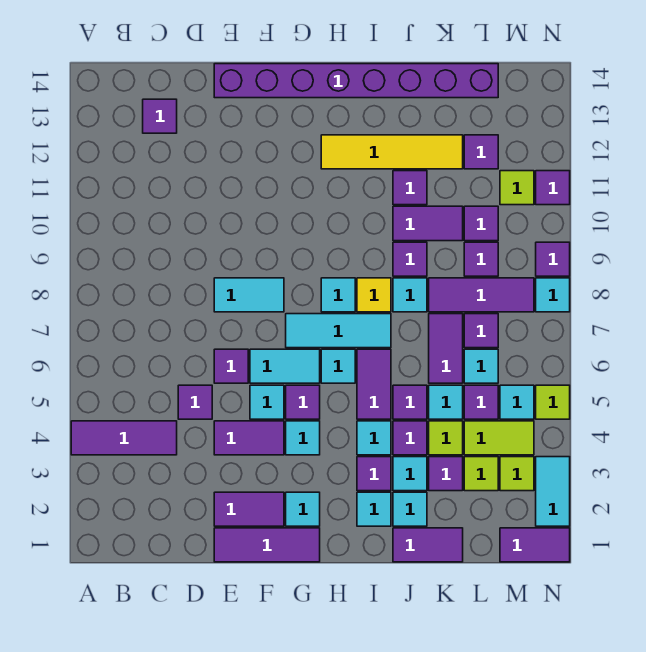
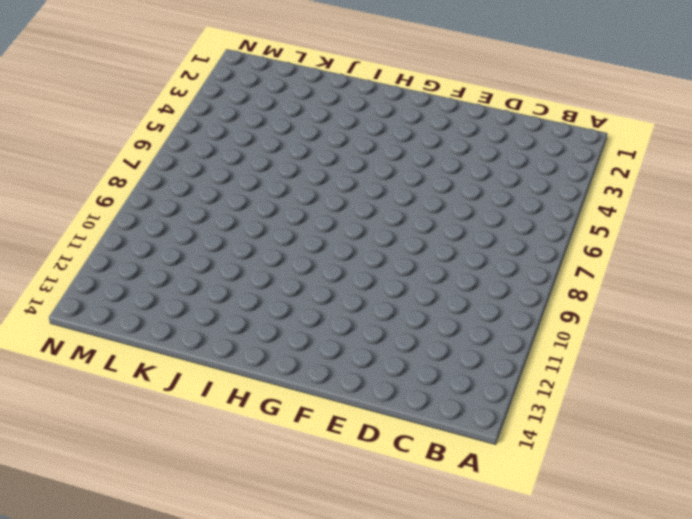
none -> purple tile A4:C4 level 1
none -> purple tile C13 level 1
none -> purple tile D5 level 1
none -> purple tile E1:G1 level 1

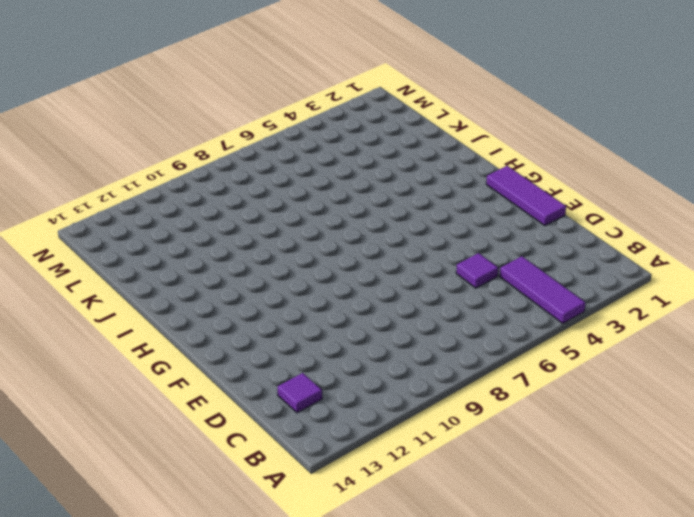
none -> purple tile E2:F2 level 1
none -> purple tile E4:F4 level 1
none -> purple tile E6 level 1
none -> cyan tile E8:F8 level 1

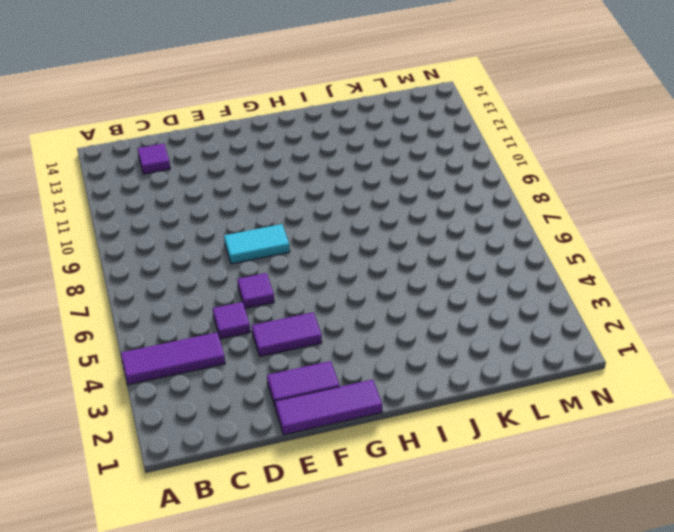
none -> purple brick E14:L14 level 1
none -> cyan tile F5 level 1
none -> cyan tile F6:G6 level 1
none -> cyan tile G2 level 1

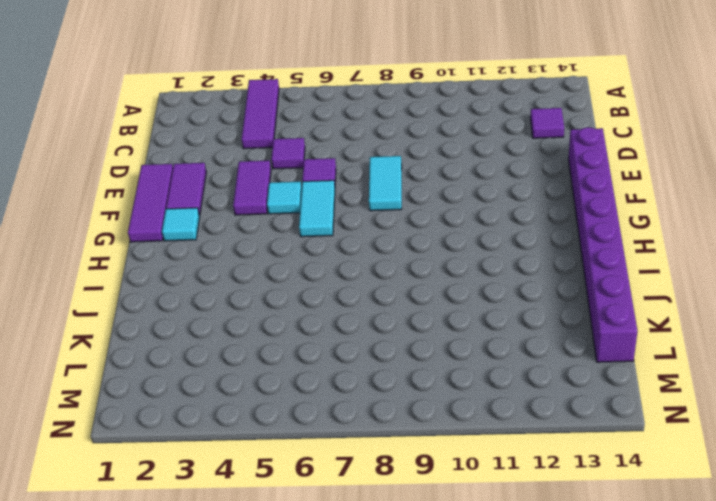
none -> cyan tile G4 level 1
none -> purple tile G5 level 1
none -> cyan tile G7:I7 level 1
none -> cyan tile H6 level 1

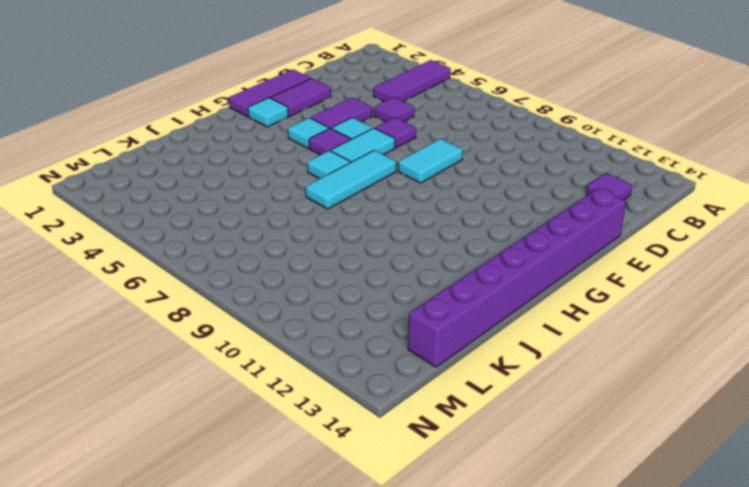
none -> cyan tile H8 level 1
none -> yellow tile H12:K12 level 1
none -> cyan tile I2 level 1
none -> purple tile I3 level 1

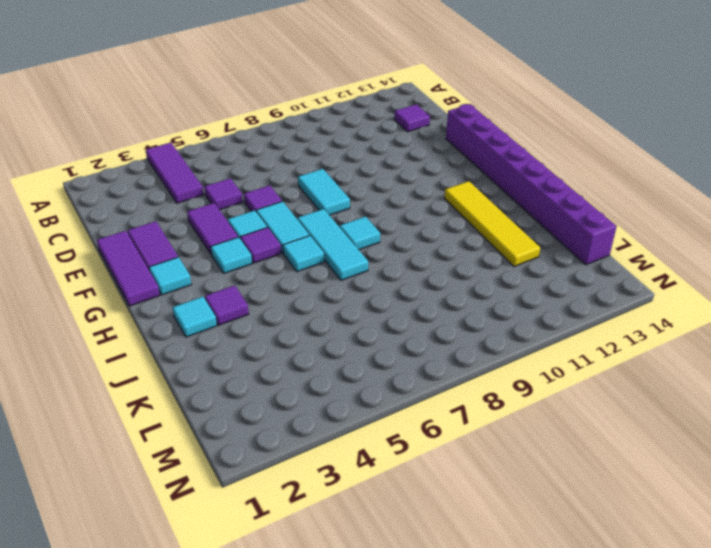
none -> cyan tile I4 level 1
none -> purple tile I5:I6 level 1
none -> yellow tile I8 level 1
none -> purple tile J1:K1 level 1

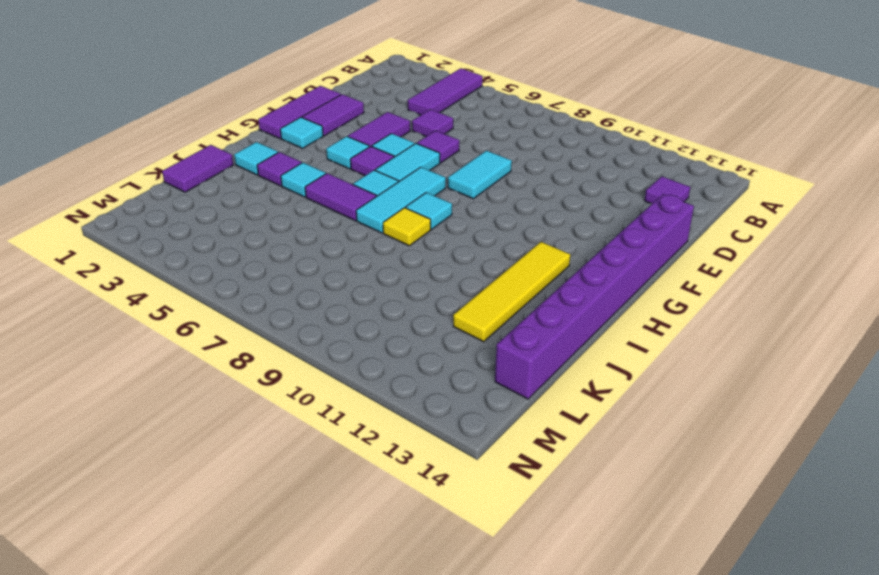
none -> cyan tile J2 level 1
none -> cyan tile J3 level 1
none -> purple tile J4 level 1
none -> purple tile J5 level 1

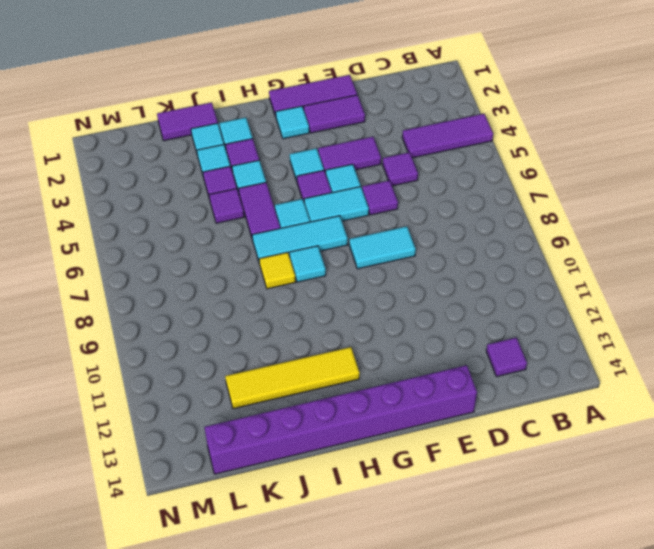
none -> cyan tile J8 level 1
none -> purple tile J9 level 1
none -> purple tile J10:K10 level 1
none -> purple tile J11 level 1

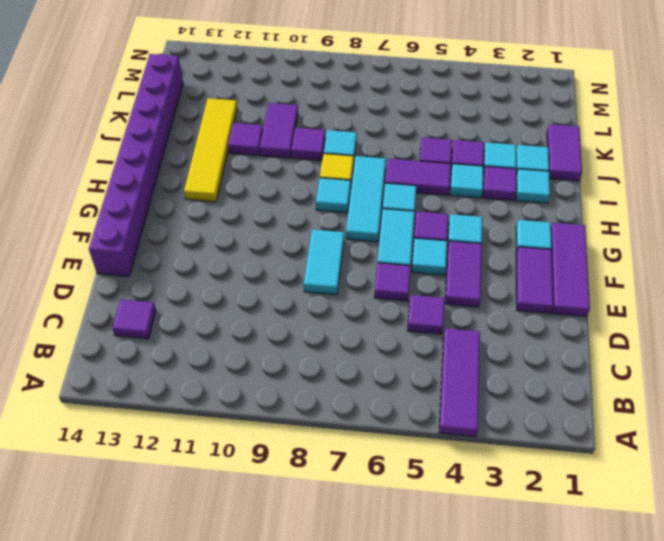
none -> purple tile K3 level 1
none -> lime tile K4 level 1
none -> cyan tile K5 level 1
none -> purple tile K6:K7 level 1

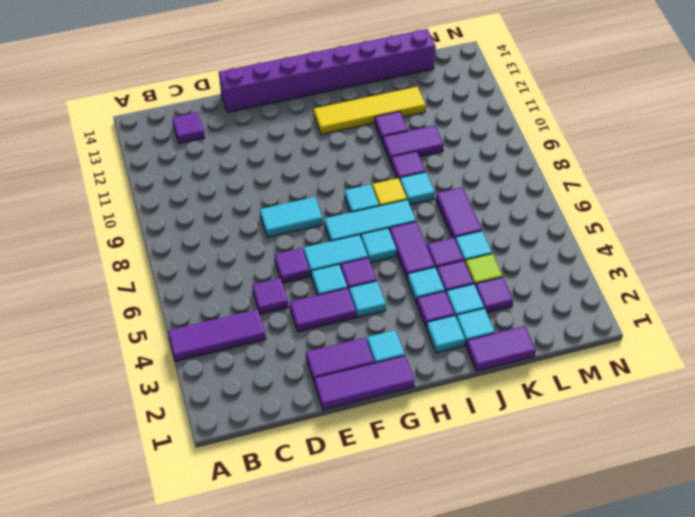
none -> purple tile K8:M8 level 1
none -> lime tile L3 level 1
none -> lime tile L4:M4 level 1
none -> purple tile L5 level 1

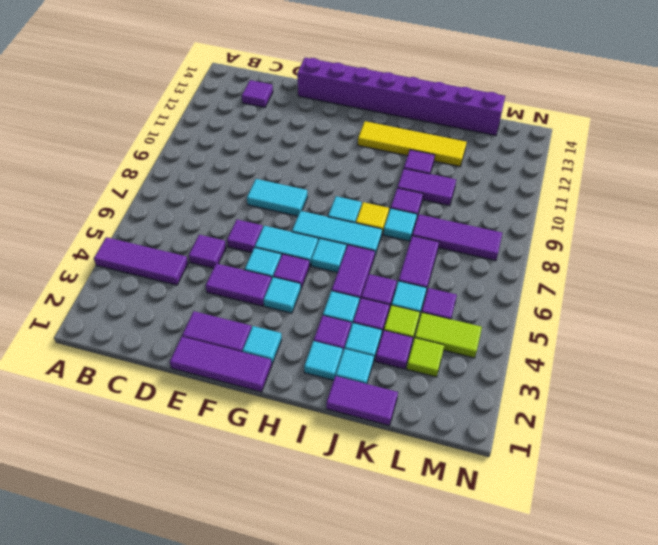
none -> cyan tile L6 level 1
none -> purple tile L7 level 1
none -> purple tile L9 level 1
none -> purple tile L10 level 1

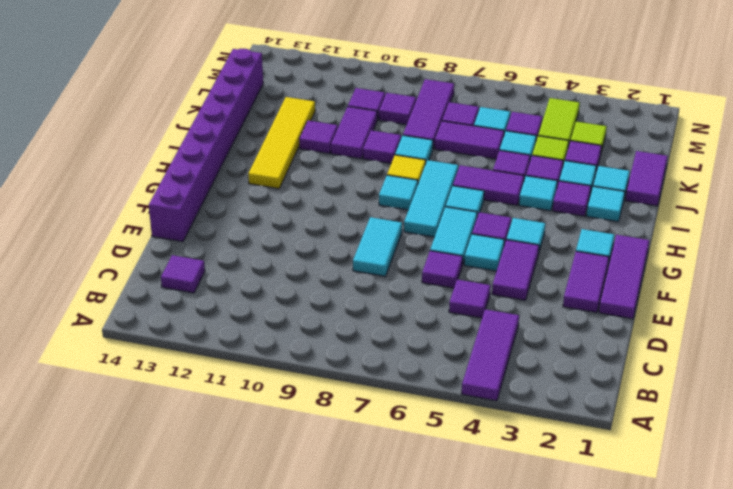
none -> purple tile L12 level 1
none -> purple tile M1:N1 level 1
none -> lime tile M3 level 1
none -> cyan tile M5 level 1

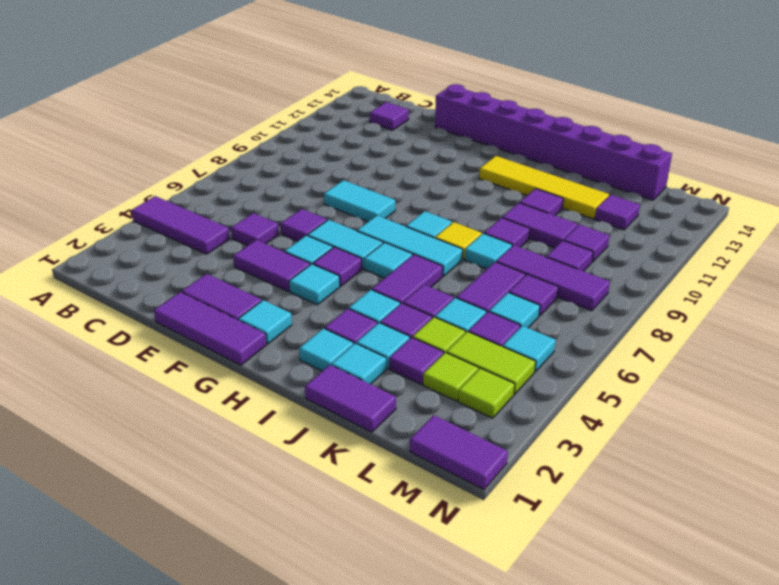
none -> lime tile M11 level 1
none -> cyan tile N2:N3 level 1
none -> lime tile N5 level 1
none -> cyan tile N8 level 1

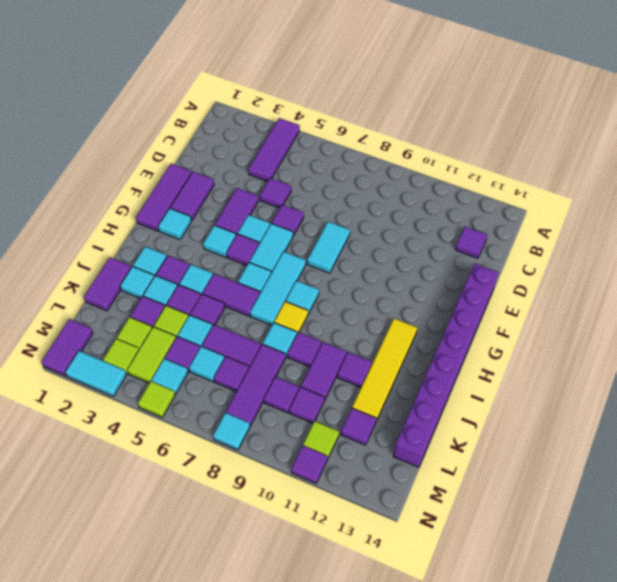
none -> purple tile N9 level 1

